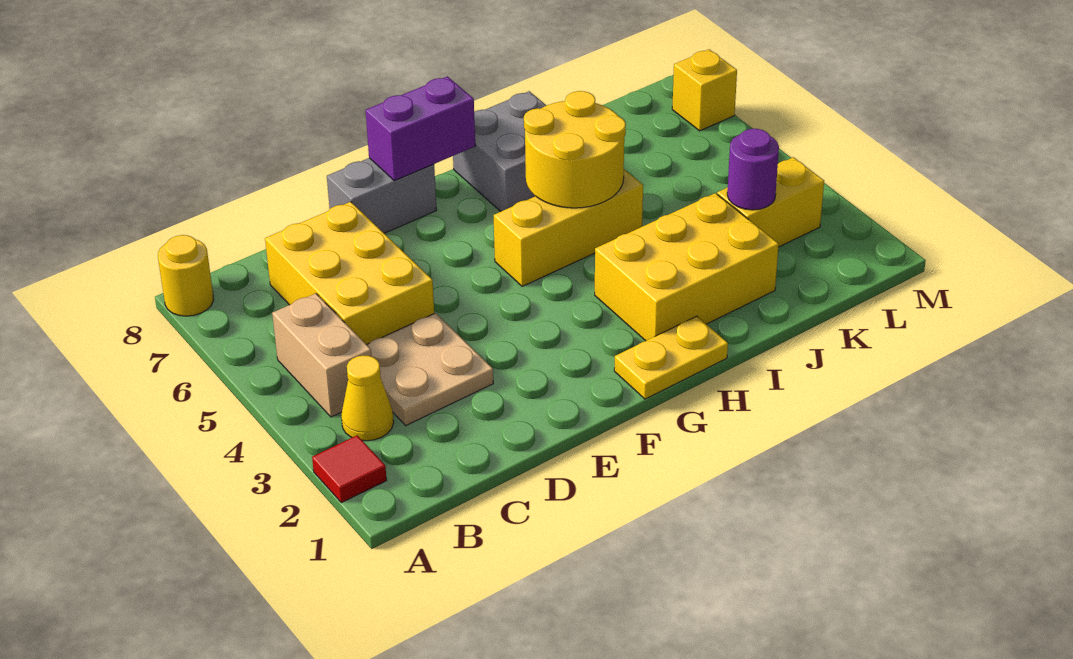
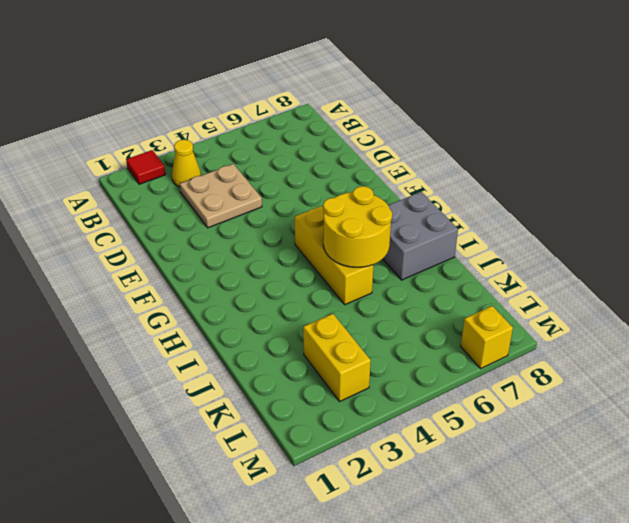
none -> yellow round brick A8 level 1
none -> tan brick B4:B5 level 1
none -> yellow brick C5:D7 level 1

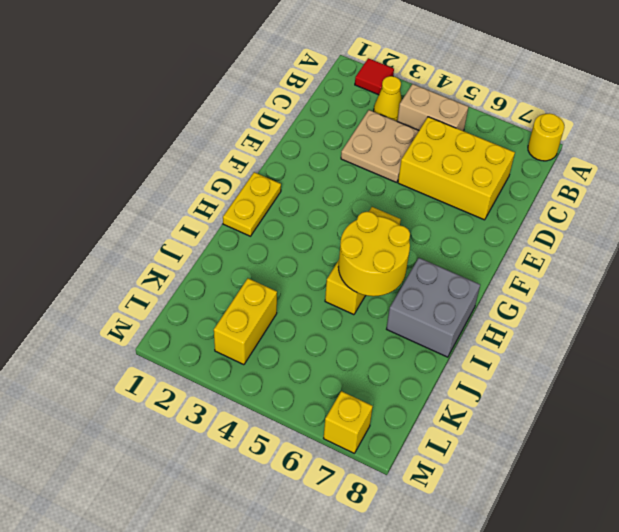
none -> grey brick E8:F8 level 1
none -> yellow brick H2:J3 level 1
none -> purple brick F8:G8 level 2

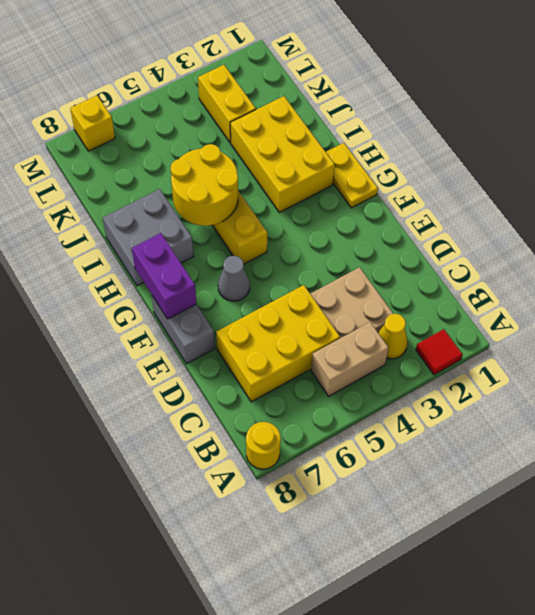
grey cone F6 level 1 -> none
none -> purple round brick K3 level 2

